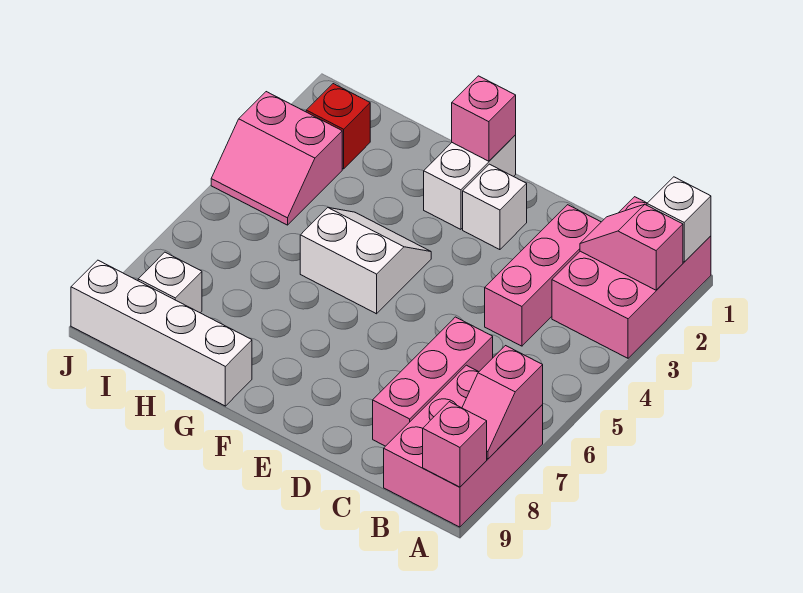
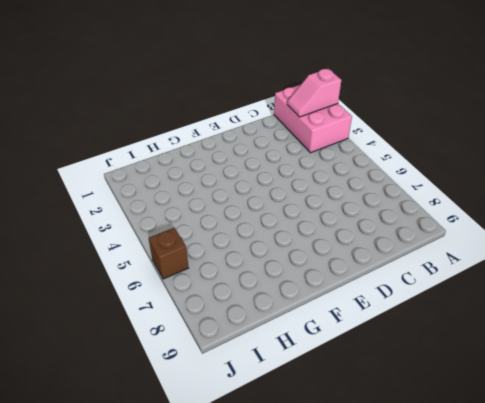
brown brick J6 level 1 -> none
none -> pink brick A7:B9 level 1
none -> pink brick C2:C4 level 1
none -> pink brick C6:C8 level 1

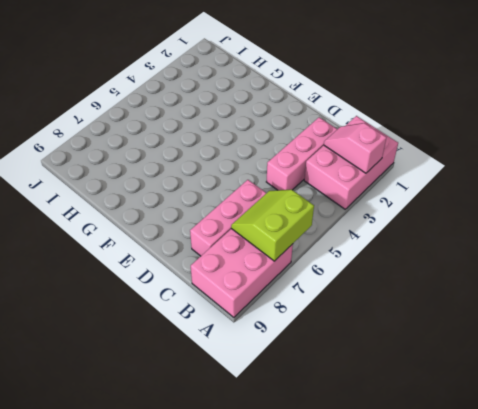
lime slope A6:B7 level 2 top A -> pink slope A7:A8 level 2 top 7
none -> white brick E2 level 1
none -> white brick F1:F2 level 1
none -> white slope F4:G5 level 1 top 5

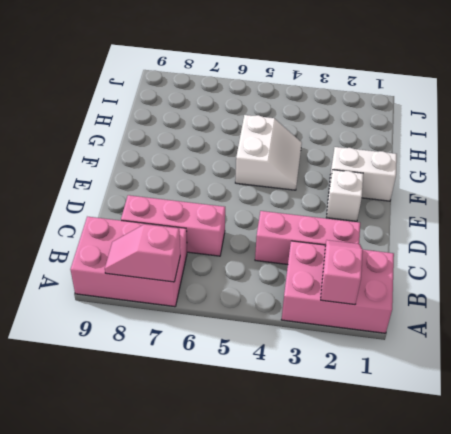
none -> white brick G9:J9 level 1
none -> red brick I2 level 1
none -> pink slope I3:J4 level 1 top 3

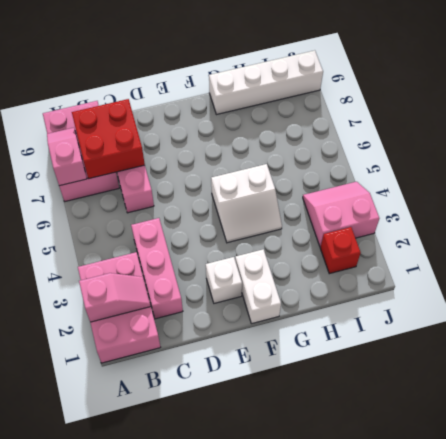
red brick B7:C8 level 2 -> none
none -> white brick I8 level 1
none -> white brick A1 level 2
none -> pink brick A9 level 2

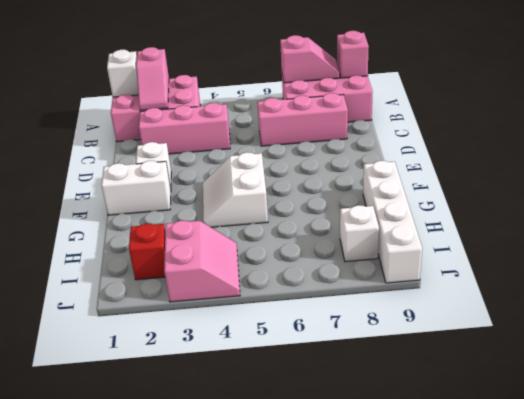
none -> pink brick F1 level 2

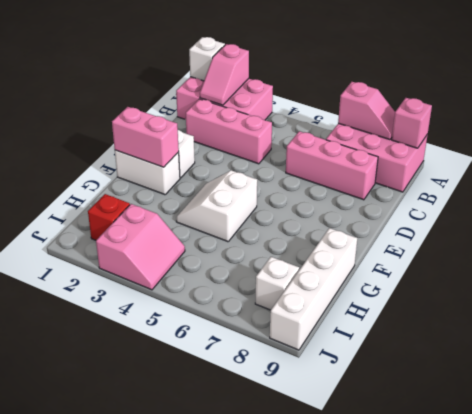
pink brick F1:F2 level 2 -> pink brick F1 level 2

